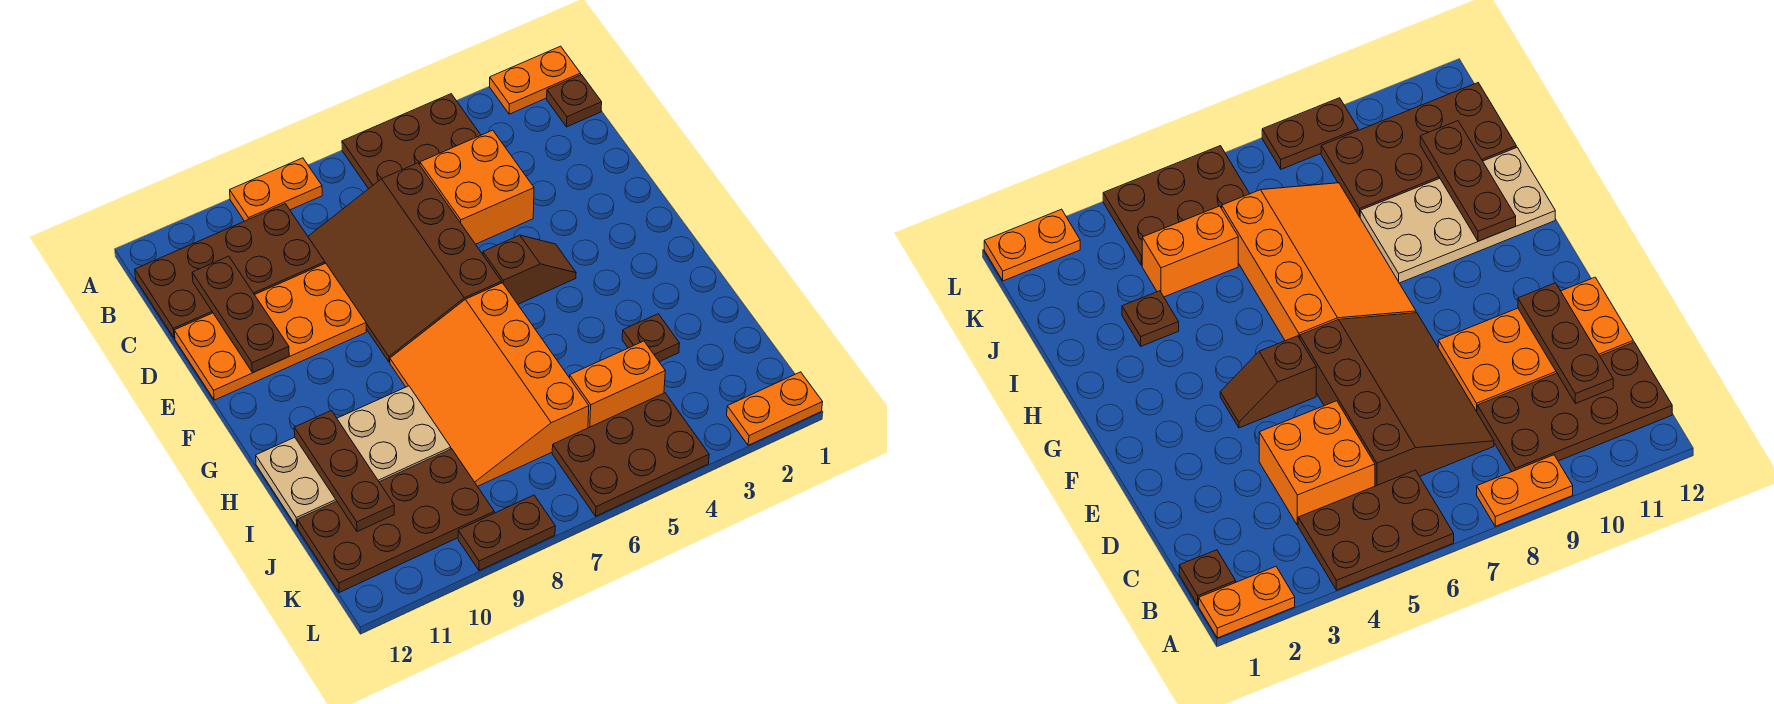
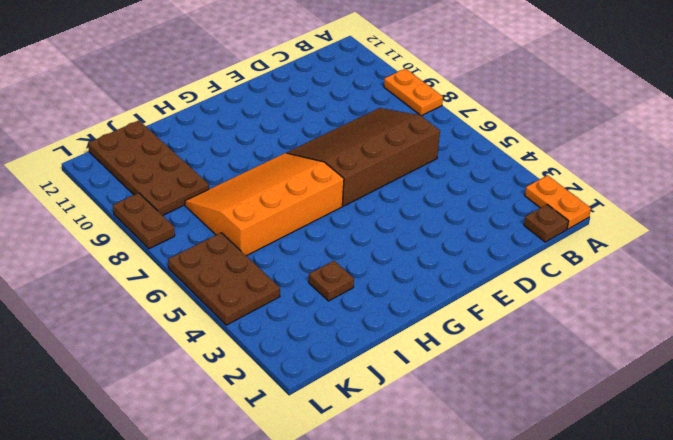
none -> brown plate A4:B6 level 1
none -> brown plate B9:C12 level 1
none -> orange brick C4:D5 level 1

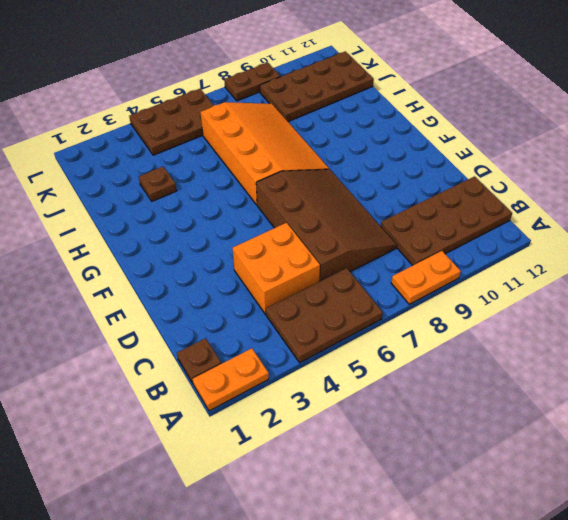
none -> orange plate D9:E12 level 1
none -> brown slope F4:F5 level 1 top 5
none -> tan plate H9:I12 level 1

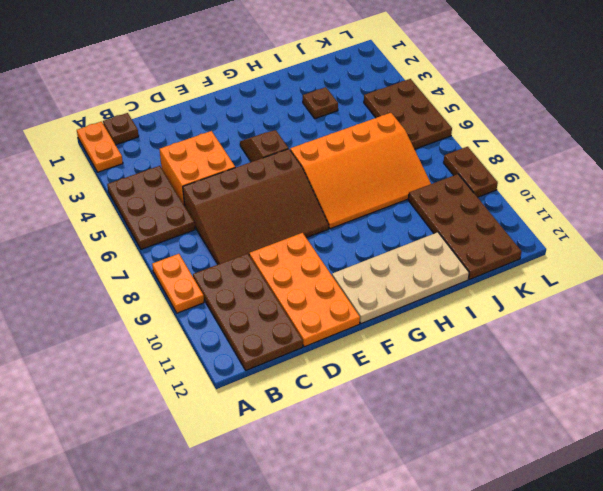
tan plate F11:I12 level 1 -> tan plate H9:I12 level 1
none -> orange brick J4:J5 level 1
none -> orange plate L1:L2 level 1
none -> brown plate C11:E11 level 2

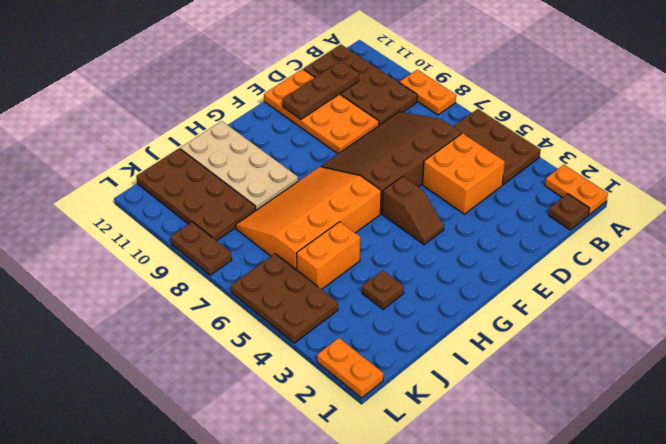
orange brick I5:J5 level 1 -> orange brick J4:J5 level 1
none -> brown plate H11:J11 level 2

